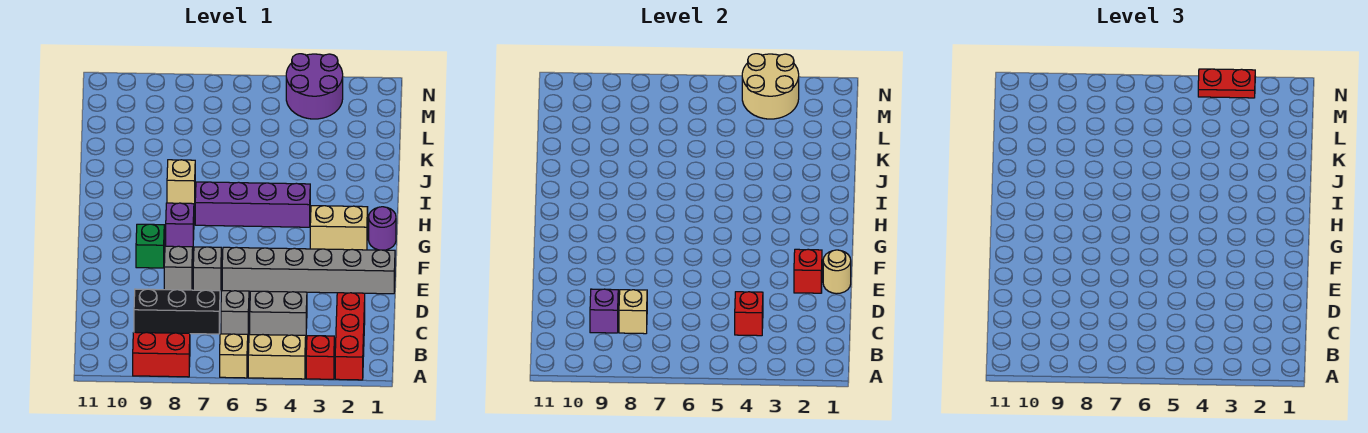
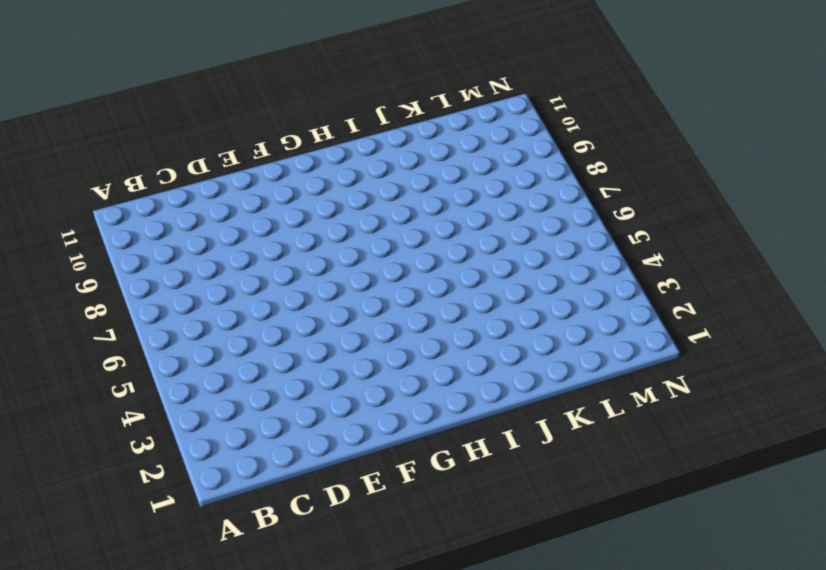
none -> red brick A2:C2 level 1
none -> red brick A3 level 1
none -> tan brick A4:A5 level 1

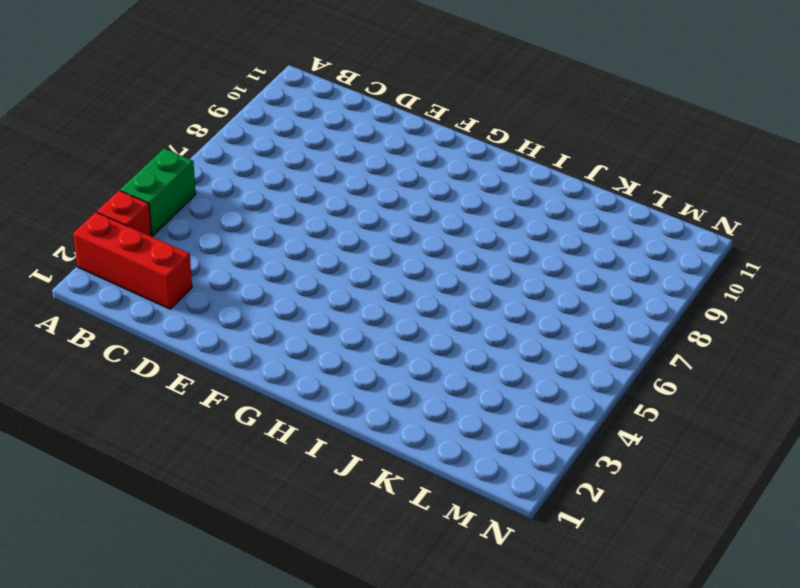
green brick A4:A5 level 1 -> tan brick A4:A5 level 1
none -> tan brick A6 level 1
none -> red brick A8:A9 level 1
none -> grey brick C4:C5 level 1

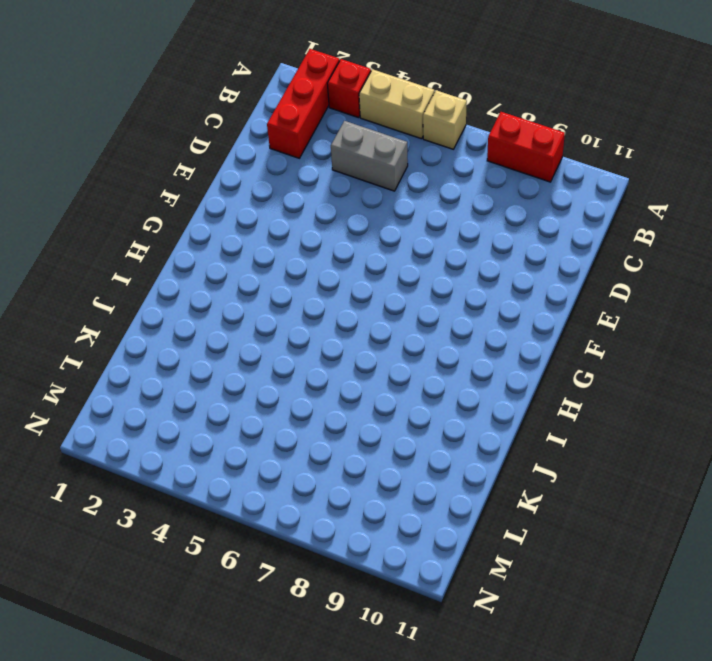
none -> grey brick C6 level 1
none -> black brick C7:C9 level 1
none -> grey brick E1:E6 level 1

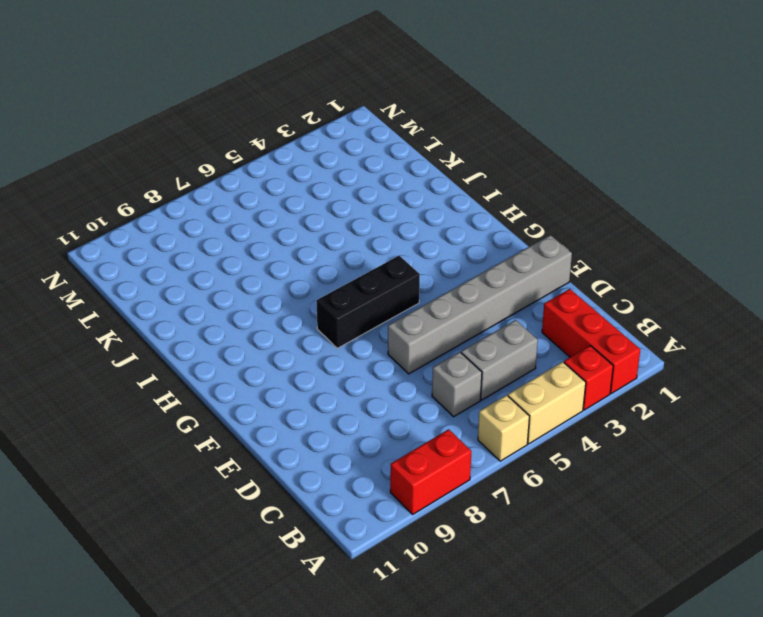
black brick G5:G7 level 1 -> black brick C7:C9 level 1
none -> grey brick E7 level 1
none -> grey brick E8 level 1
none -> green brick F9 level 1

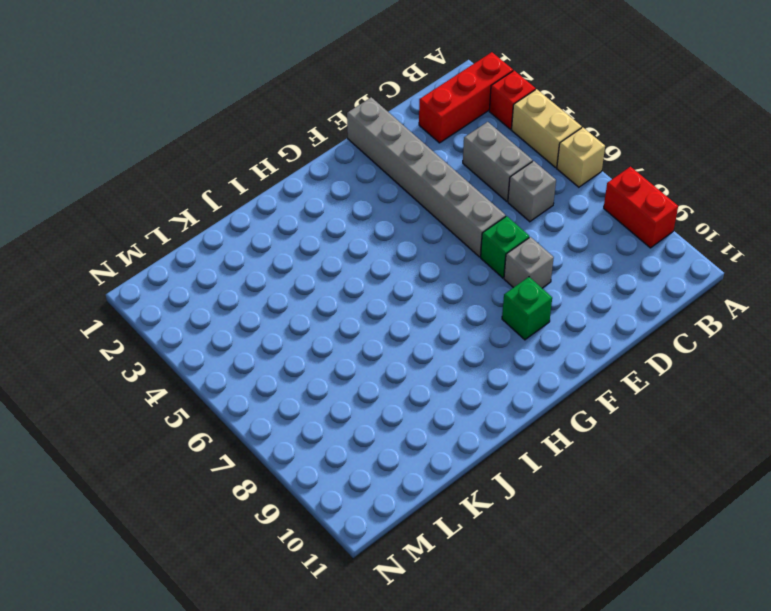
green brick E7 level 1 -> grey brick E7 level 1
none -> black brick C7:C9 level 1
none -> purple round brick G1 level 1
none -> tan brick G2:G3 level 1

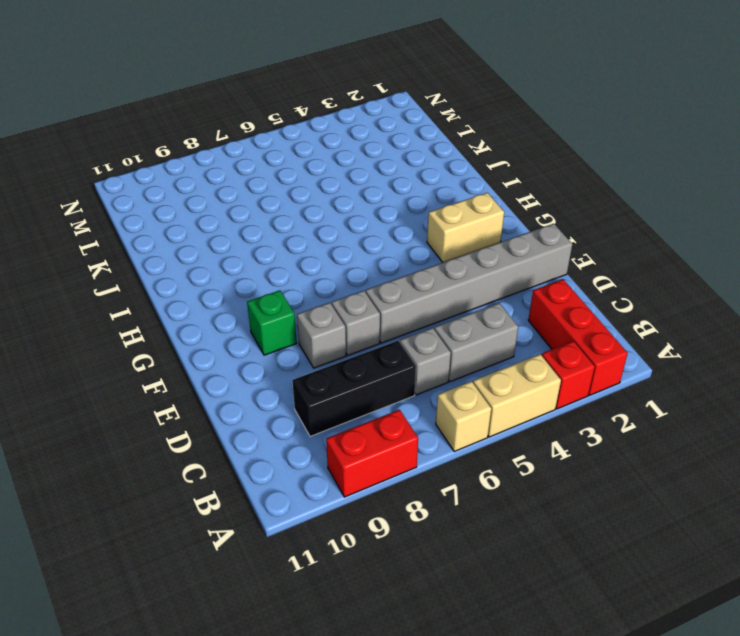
none -> purple round brick G1 level 1
none -> purple brick G8 level 1
none -> purple brick H4:H7 level 1

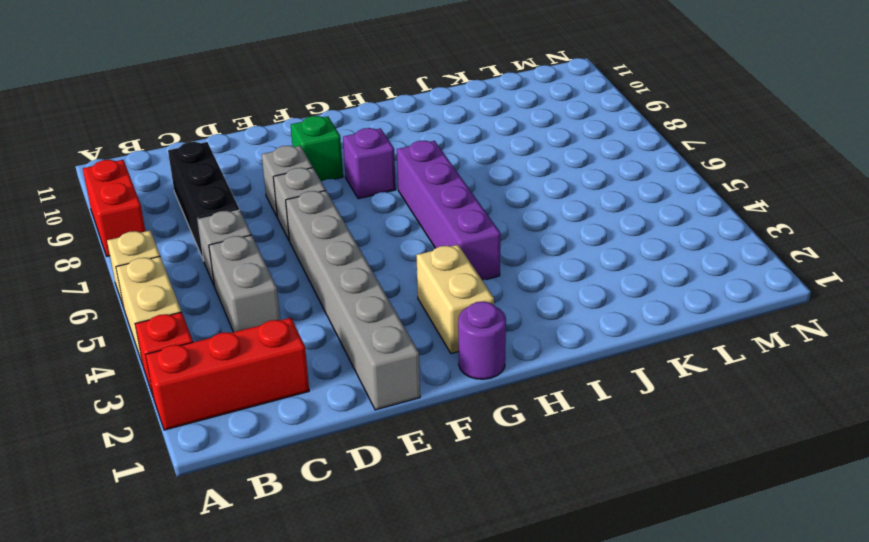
none -> tan brick I8 level 1
none -> purple round brick M3:N4 level 1
none -> red brick C4 level 2

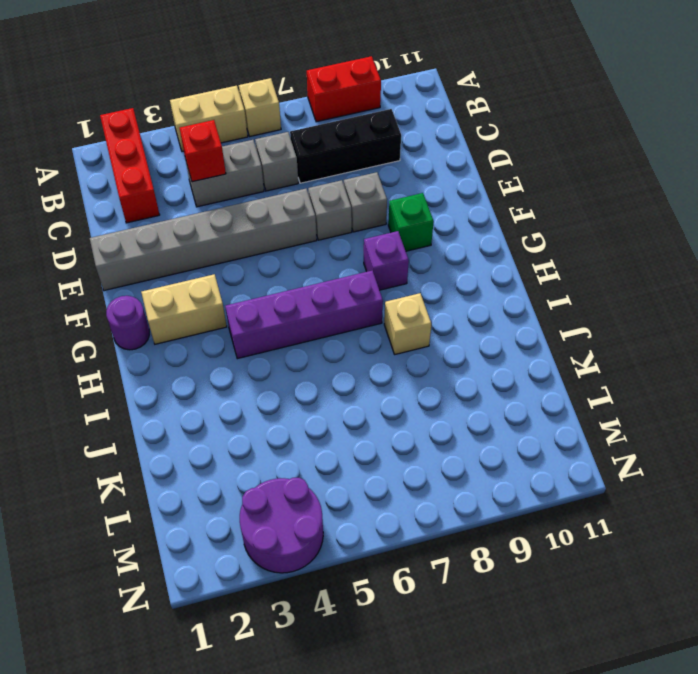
none -> red brick A3 level 1
none -> tan brick C8 level 2
none -> purple brick C9 level 2

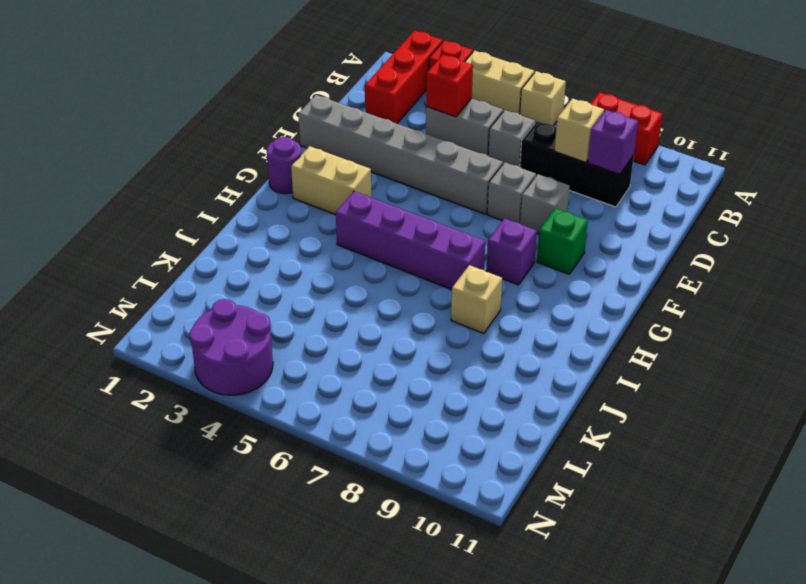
none -> tan round brick E1 level 2
none -> red brick E2 level 2
none -> tan round brick M3:N4 level 2

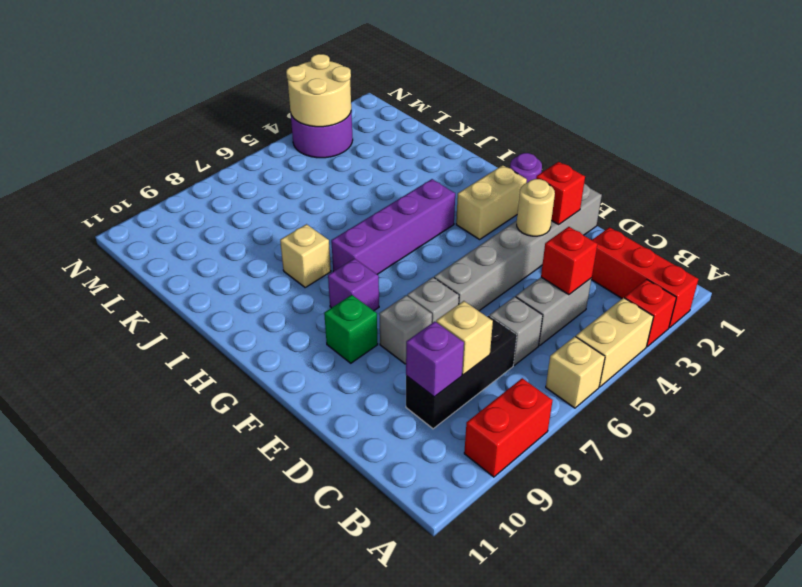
tan round brick E3 level 2 -> tan round brick E1 level 2
none -> red plate N3:N4 level 3

